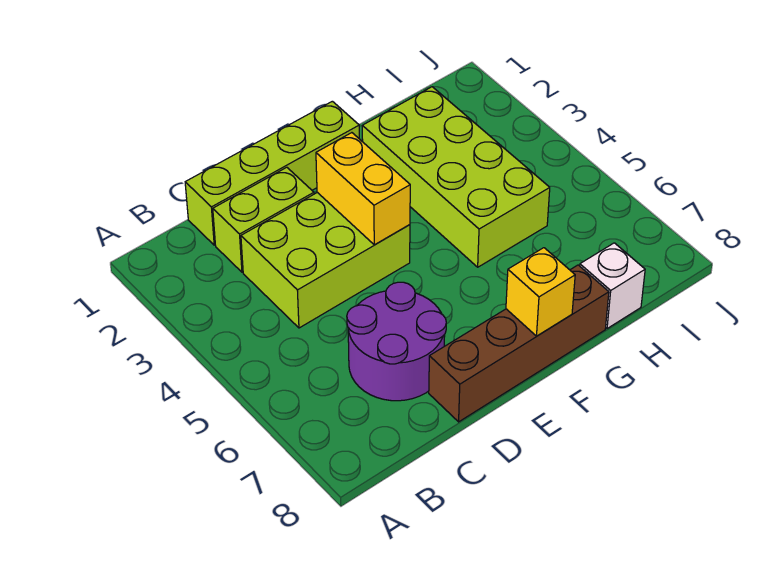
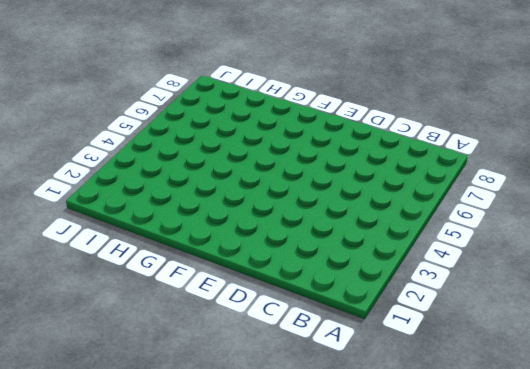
none -> lime brick C1:F1 level 1
none -> lime brick C2:D2 level 1

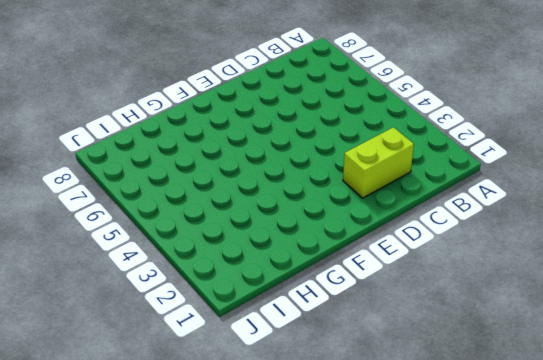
none -> lime brick C1:F1 level 1
none -> lime brick C3:E4 level 1

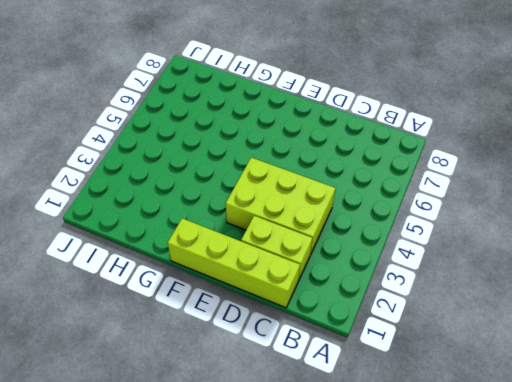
none -> purple round brick C6:D7 level 1
none -> brown brick D8:G8 level 1

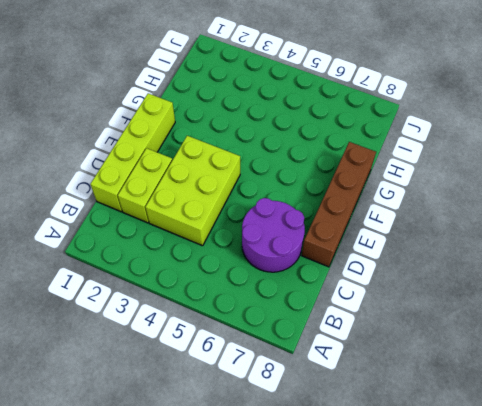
none -> lime brick G2:H5 level 1
none -> white brick H8 level 1

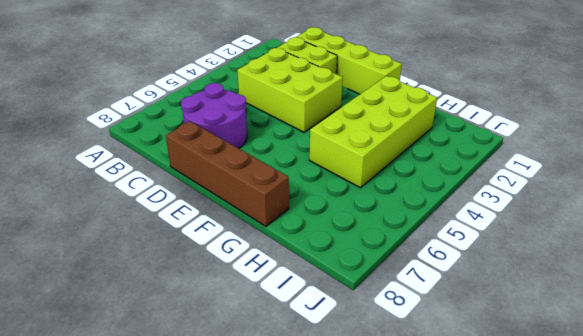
none -> white brick H8 level 1
none -> yellow brick E3:E4 level 2

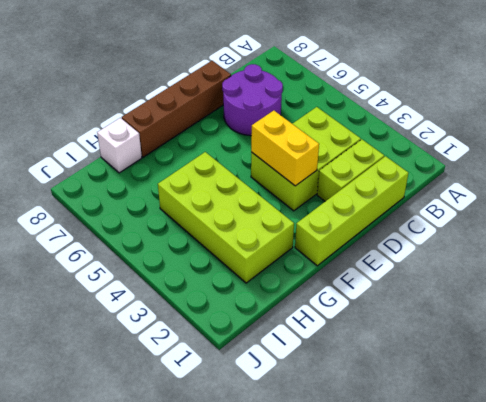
none -> yellow brick F8 level 2

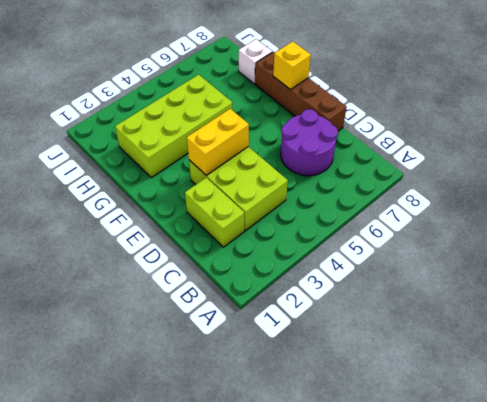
none -> lime brick C1:F1 level 1

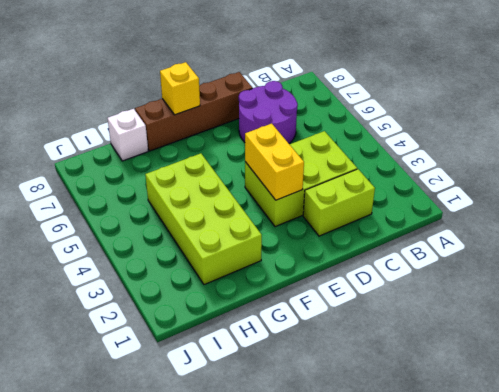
none -> lime brick C1:F1 level 1

